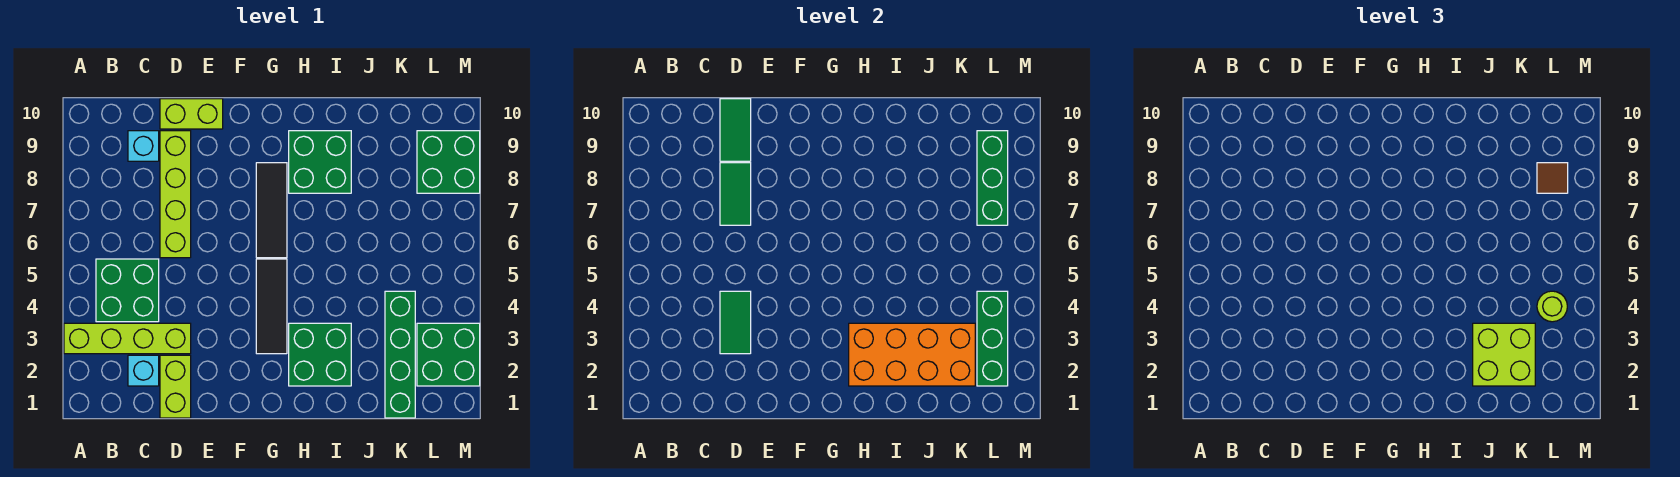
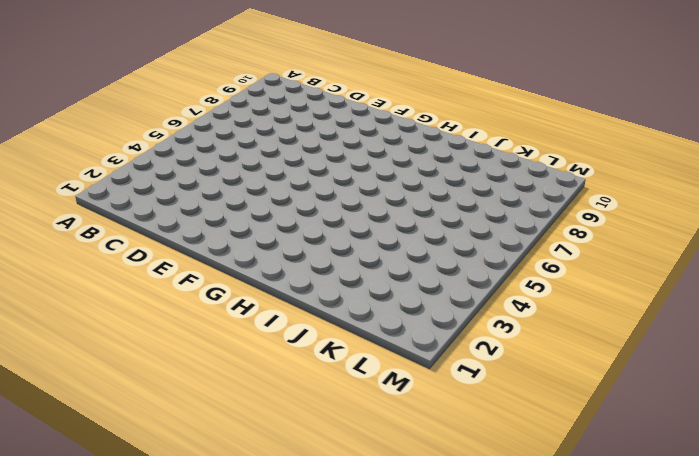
none -> lime brick A3:D3 level 1
none -> green brick B4:C5 level 1
none -> cyan brick C2 level 1

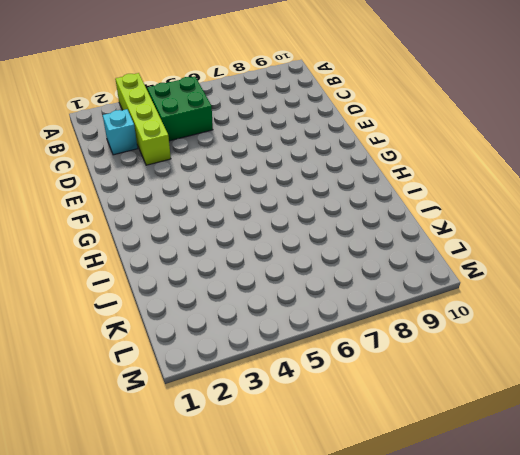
none -> cyan brick C9 level 1
none -> lime brick D1:D2 level 1
none -> lime brick D6:D9 level 1

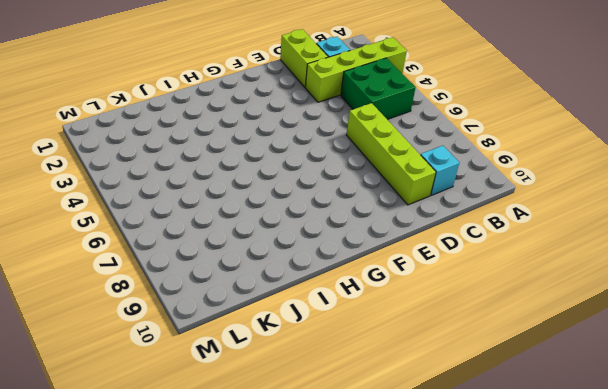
none -> lime brick D10:E10 level 1
none -> black tile G3:G5 level 1
none -> black tile G6:G8 level 1

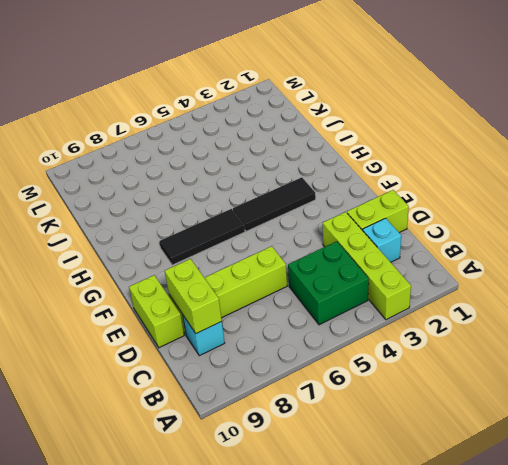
lime brick C9:D9 level 2 -> green tile D9:D10 level 2
none -> green brick H2:I3 level 1
none -> green brick H8:I9 level 1
none -> green brick K1:K4 level 1

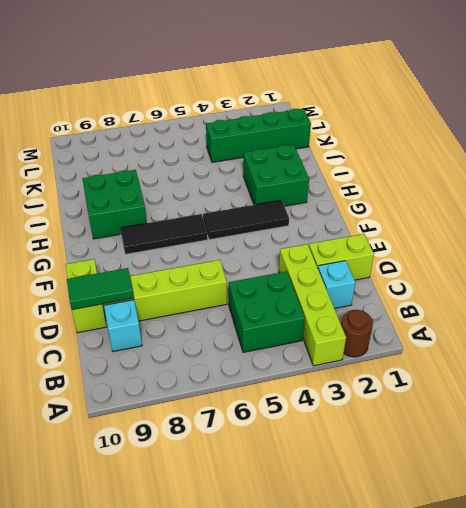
brown round brick A2 level 1 -> none
none -> green brick L2:M3 level 1
none -> green brick L8:M9 level 1
none -> green tile D3:D4 level 2

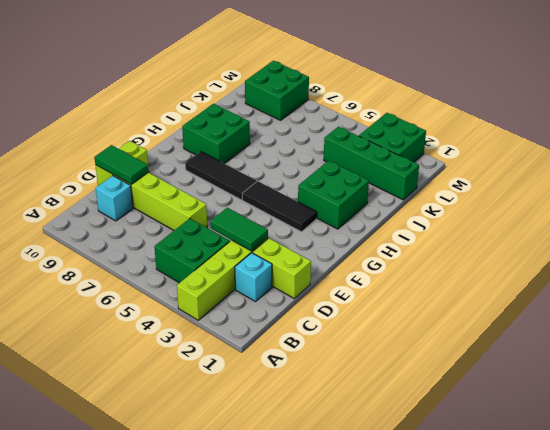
none -> green tile D7:D8 level 2
none -> orange brick H2:K3 level 2
none -> green brick L2:L4 level 2

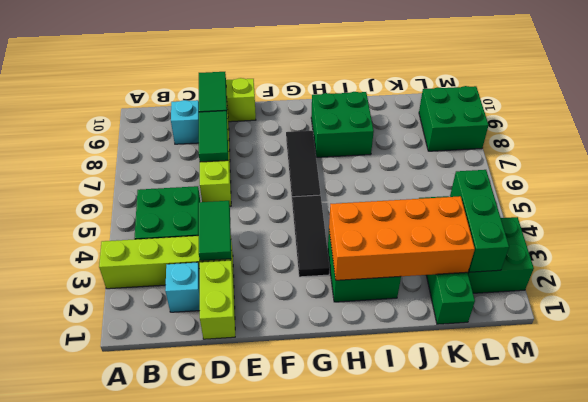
none -> green brick L7:L9 level 2
none -> lime brick J2:K3 level 3
none -> lime round brick L4 level 3

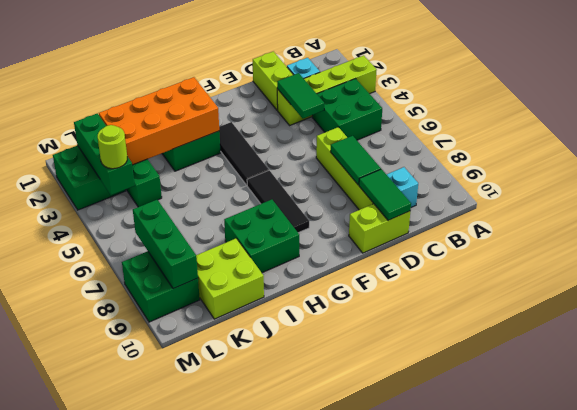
lime brick J9:K10 level 1 -> lime brick J2:K3 level 3
none -> brown tile L8 level 3

